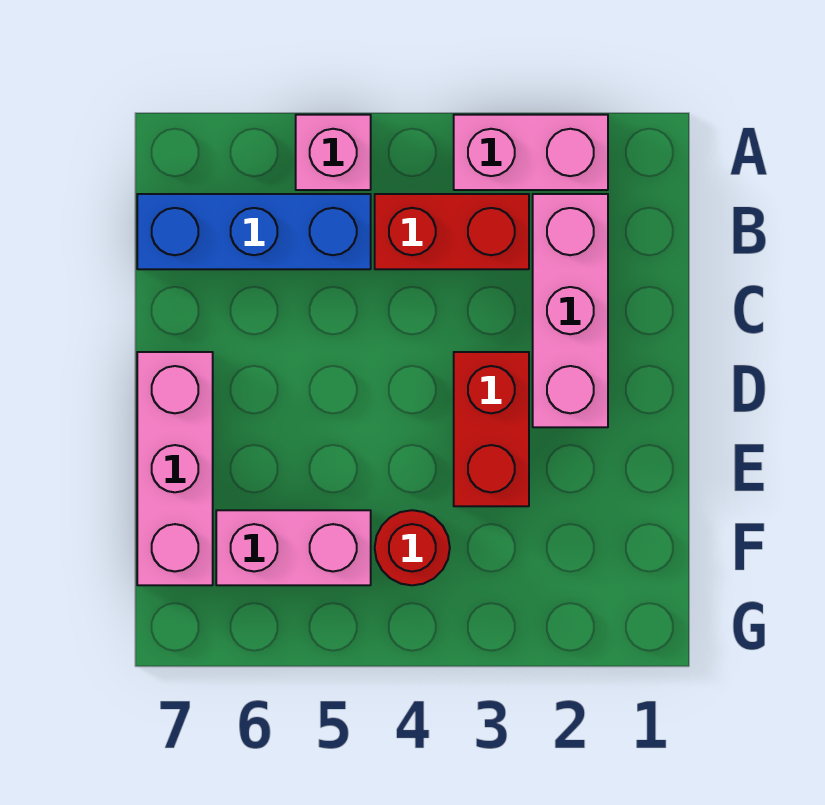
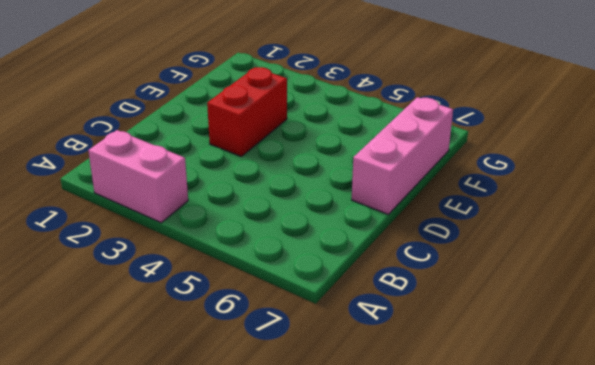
none -> pink brick A5 level 1
none -> pink brick B2:D2 level 1

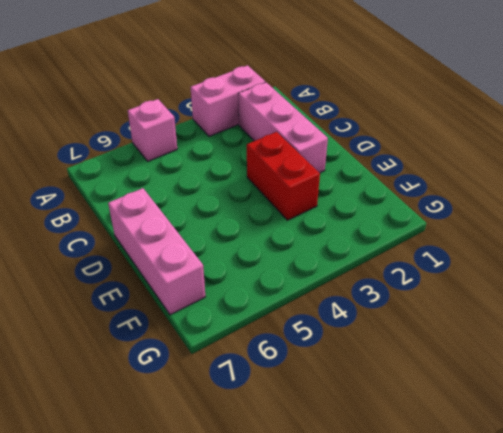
none -> red brick B3:B4 level 1
none -> blue brick B5:B7 level 1

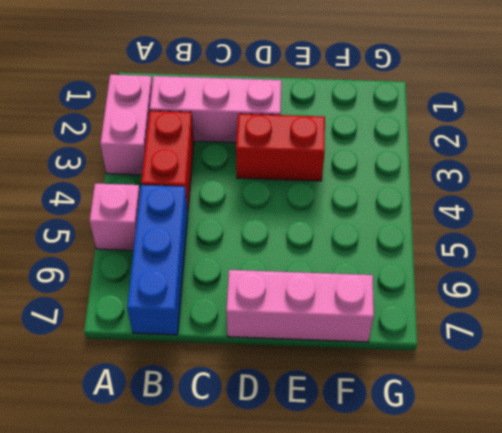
none -> red round brick F4 level 1
none -> pink brick F5:F6 level 1

